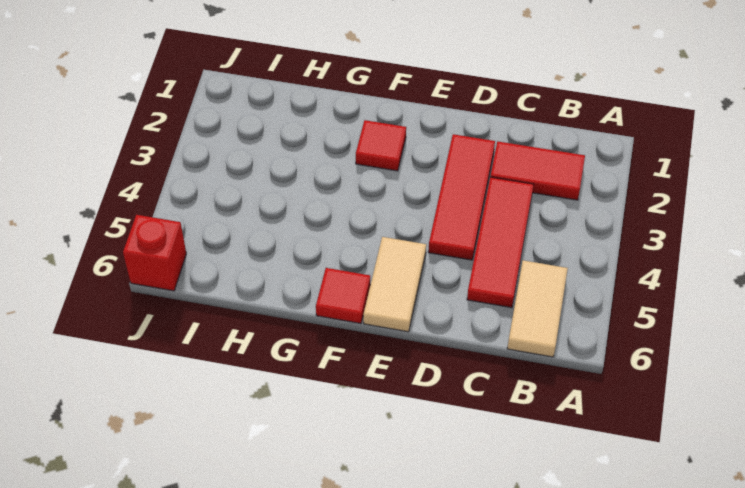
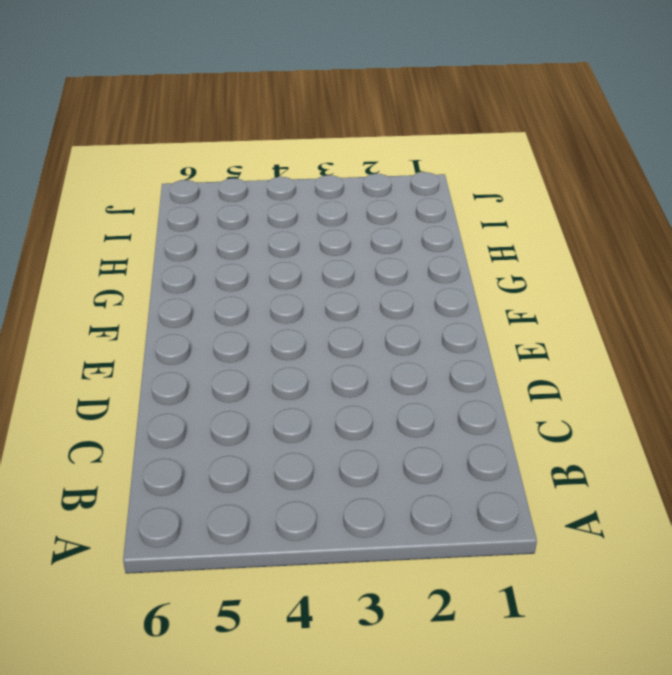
none -> red tile B2:C2 level 1
none -> tan tile B5:B6 level 1

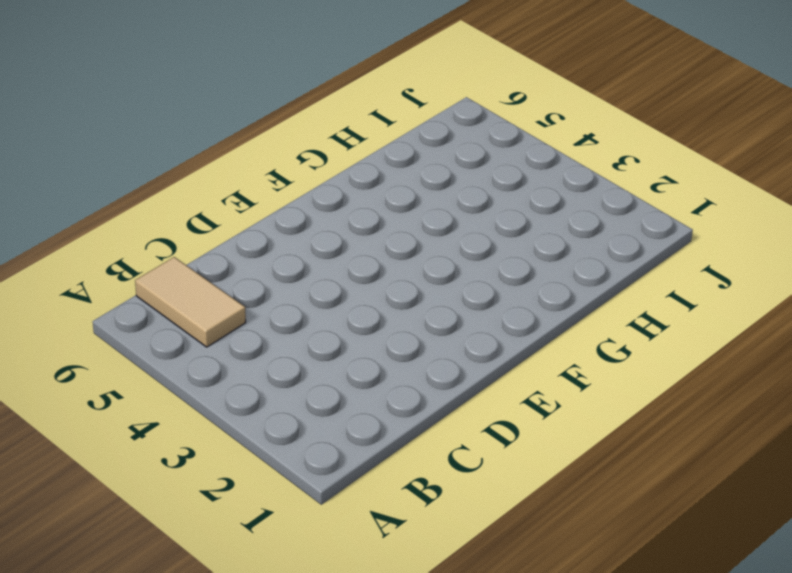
none -> red tile B2:C2 level 1
none -> red tile C3:C5 level 1

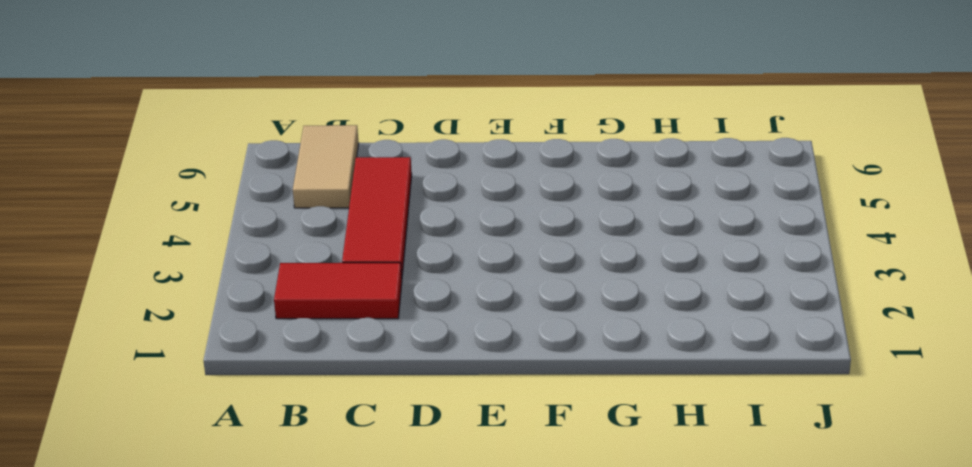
none -> red tile D2:D4 level 1
none -> tan tile E5:E6 level 1

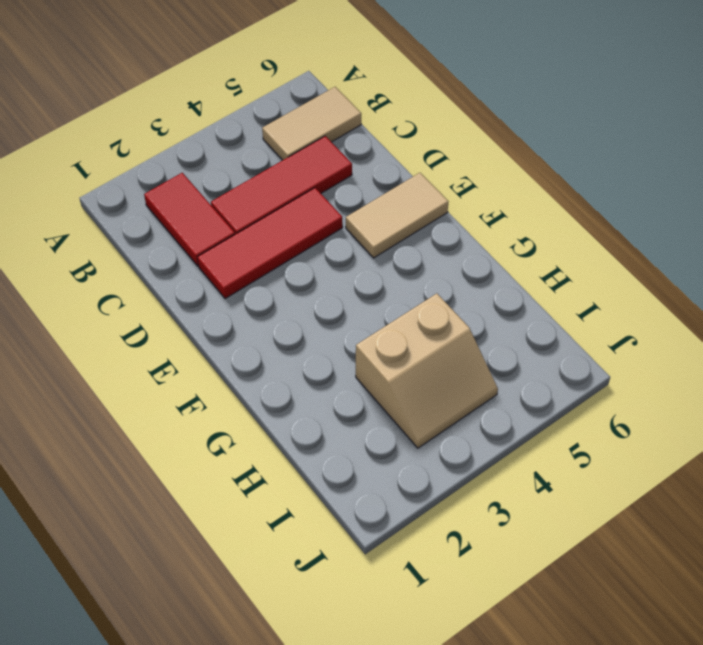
tan slope H3:I4 level 1 top H -> none
none -> red tile F2 level 1
none -> red tile F6 level 1

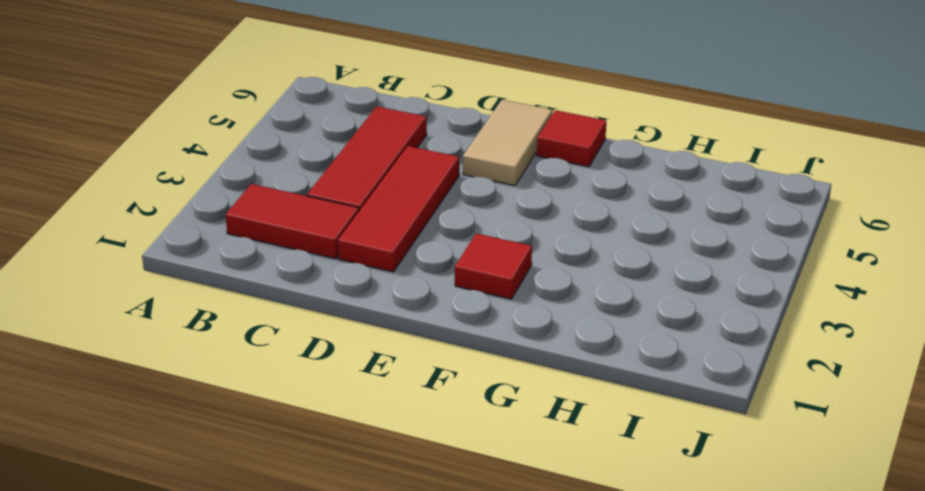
none -> tan tile B5:B6 level 1
none -> red brick J6 level 1

